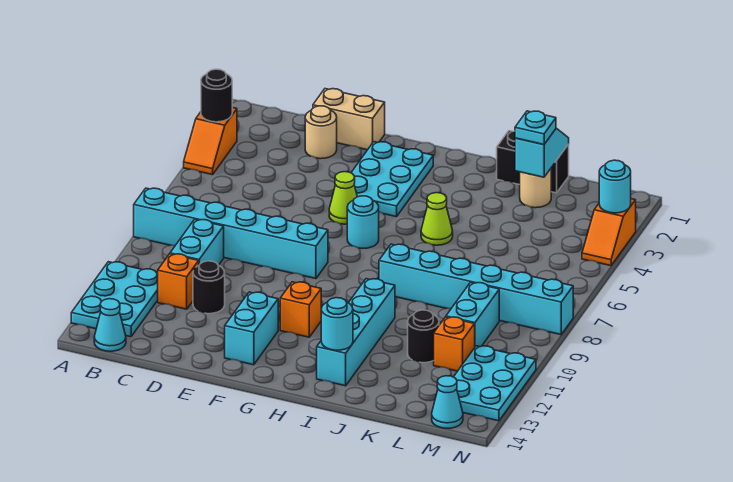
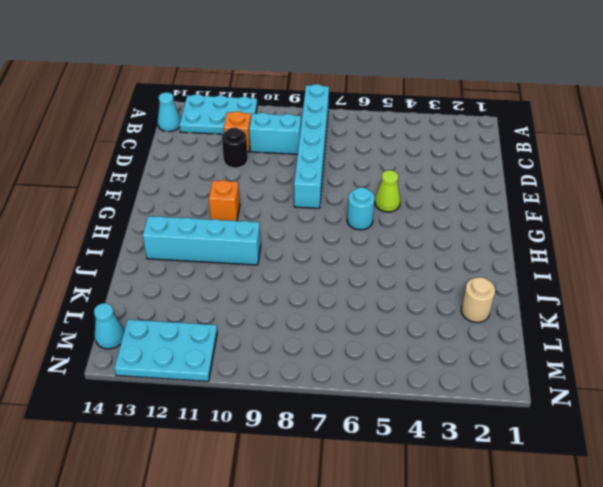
none -> orange slope A3:A4 level 1 top 3
none -> tan brick D1:E1 level 1
none -> tan round brick D2 level 1
none -> cyan plate F2:G4 level 1

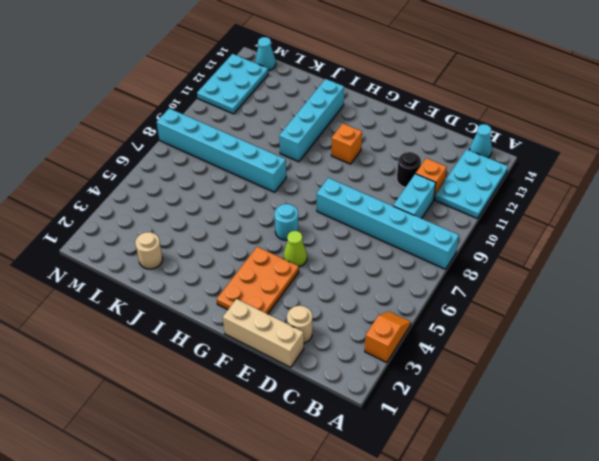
tan brick D1:F1 level 1 -> tan brick D1:E1 level 1
orange plate F2:G4 level 1 -> cyan plate F2:G4 level 1
none -> cyan brick F12:F13 level 1
none -> lime cone I5 level 1
none -> black brick J1:K1 level 1
none -> black round brick K11 level 1

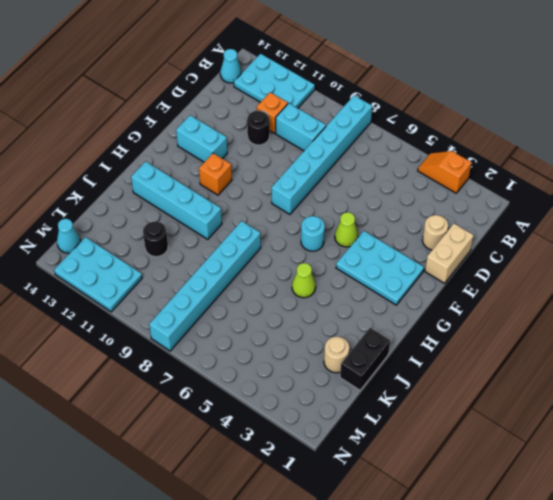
none -> cyan brick L9:L10 level 1
none -> orange brick L11 level 1
none -> orange slope N3:N4 level 1 top 3
none -> black round brick A3 level 2

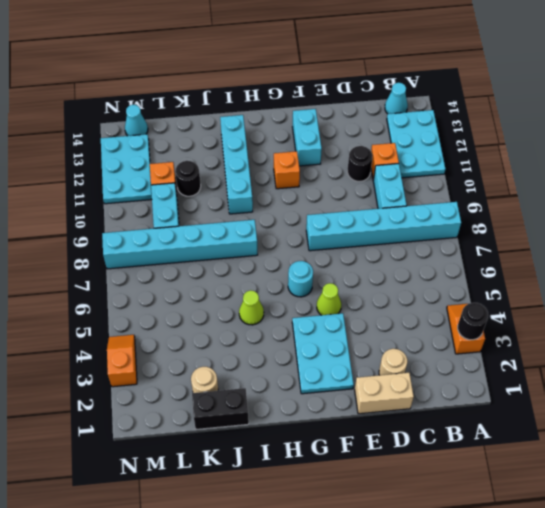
none -> cyan round brick I13 level 2
none -> cyan slope K1:K2 level 2 top 2
none -> cyan round brick N3 level 2
none -> cyan plate K2 level 3

